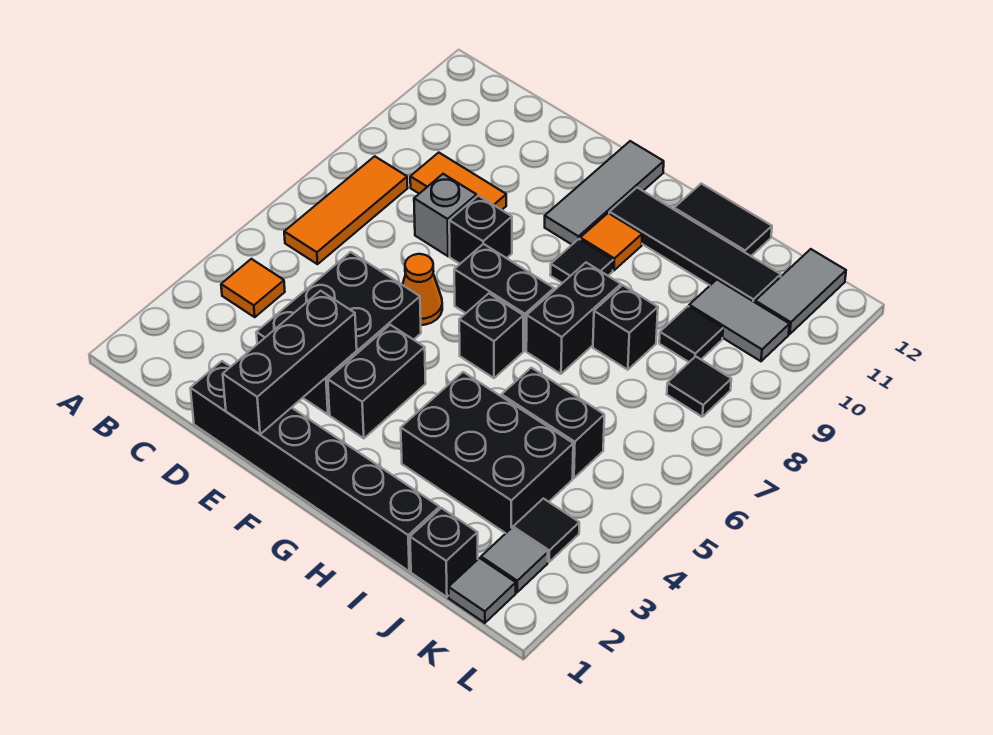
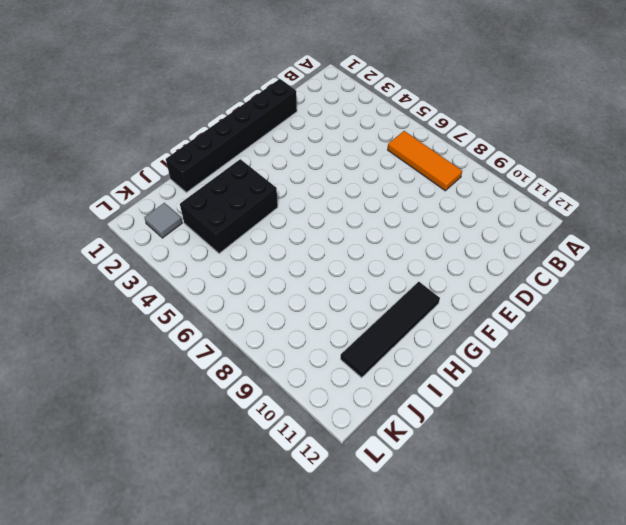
none -> orange tile B4 level 1
none -> orange tile C9:D9 level 1
none -> black brick D3:E5 level 1

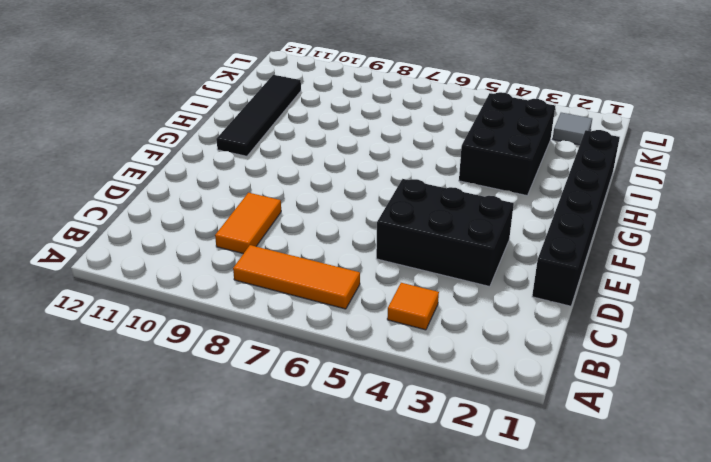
none -> grey brick D8 level 1
none -> orange cone E6 level 1
none -> black brick E8 level 1

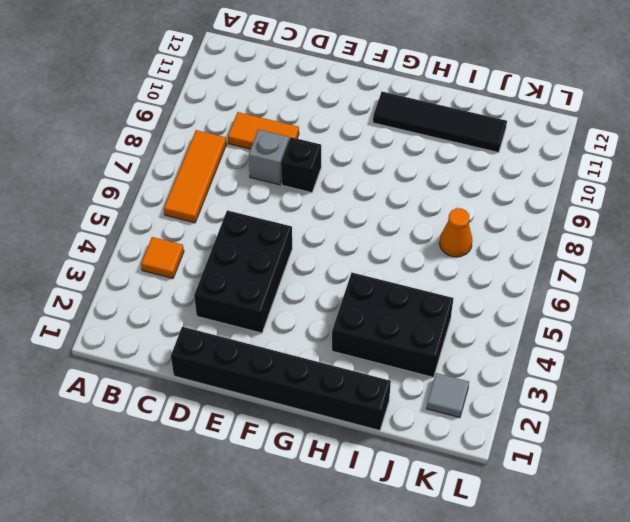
orange cone J7 level 1 -> orange cone E6 level 1
none -> black brick F3:F4 level 1
none -> black brick F7:G7 level 1
none -> grey tile F10:F12 level 1

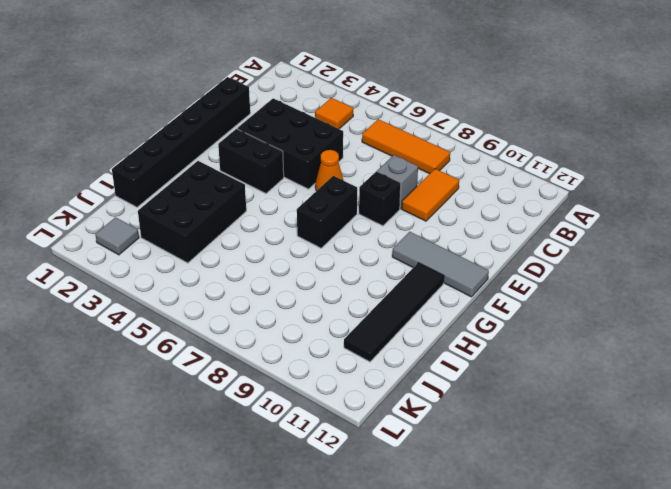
none -> black brick G6 level 1
none -> black tile G9 level 1
none -> orange tile G10 level 1

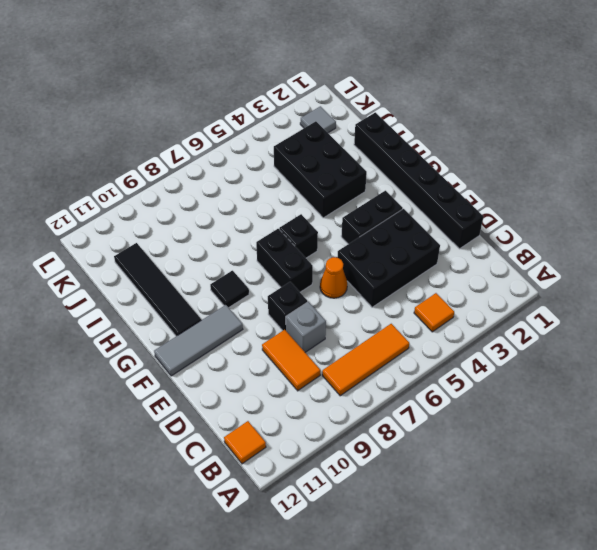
orange tile B12 level 1 -> orange tile G10 level 1
none -> black brick H7:H8 level 1
none -> black tile H12:I12 level 1
none -> black brick I5:J5 level 1

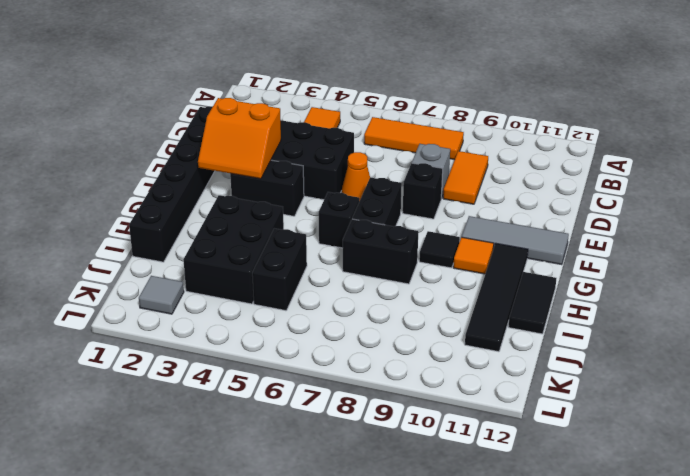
orange slope E2:F3 level 2 top E -> black brick E1:E3 level 2
none -> black brick I8 level 1
none -> black brick J1 level 1
none -> black tile J9 level 1

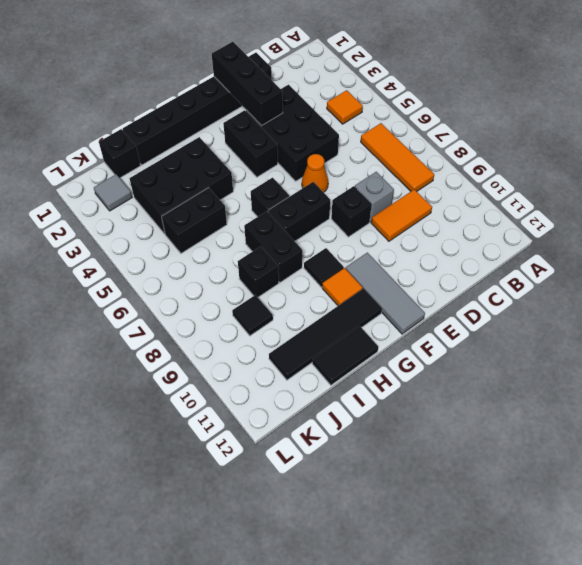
none -> grey tile J10:K10 level 1
none -> grey tile K1 level 1
none -> black tile K3 level 1

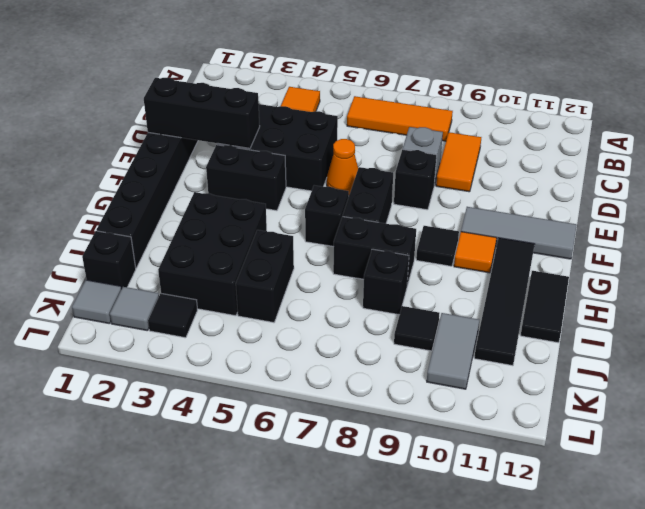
none -> black tile K8 level 1
none -> grey tile K11:K12 level 1

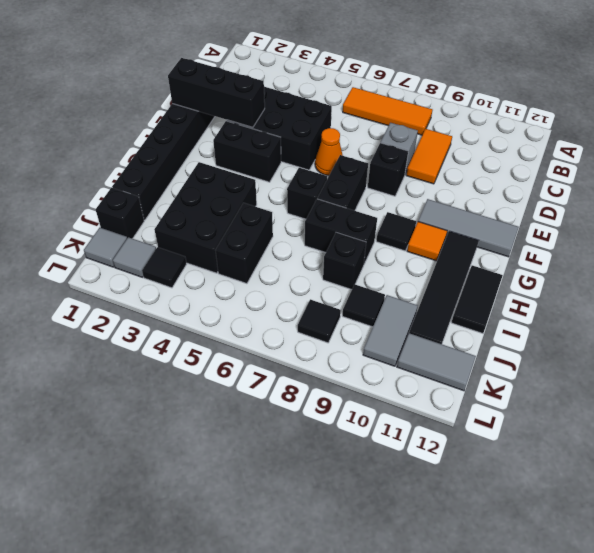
none -> orange tile B4 level 1

